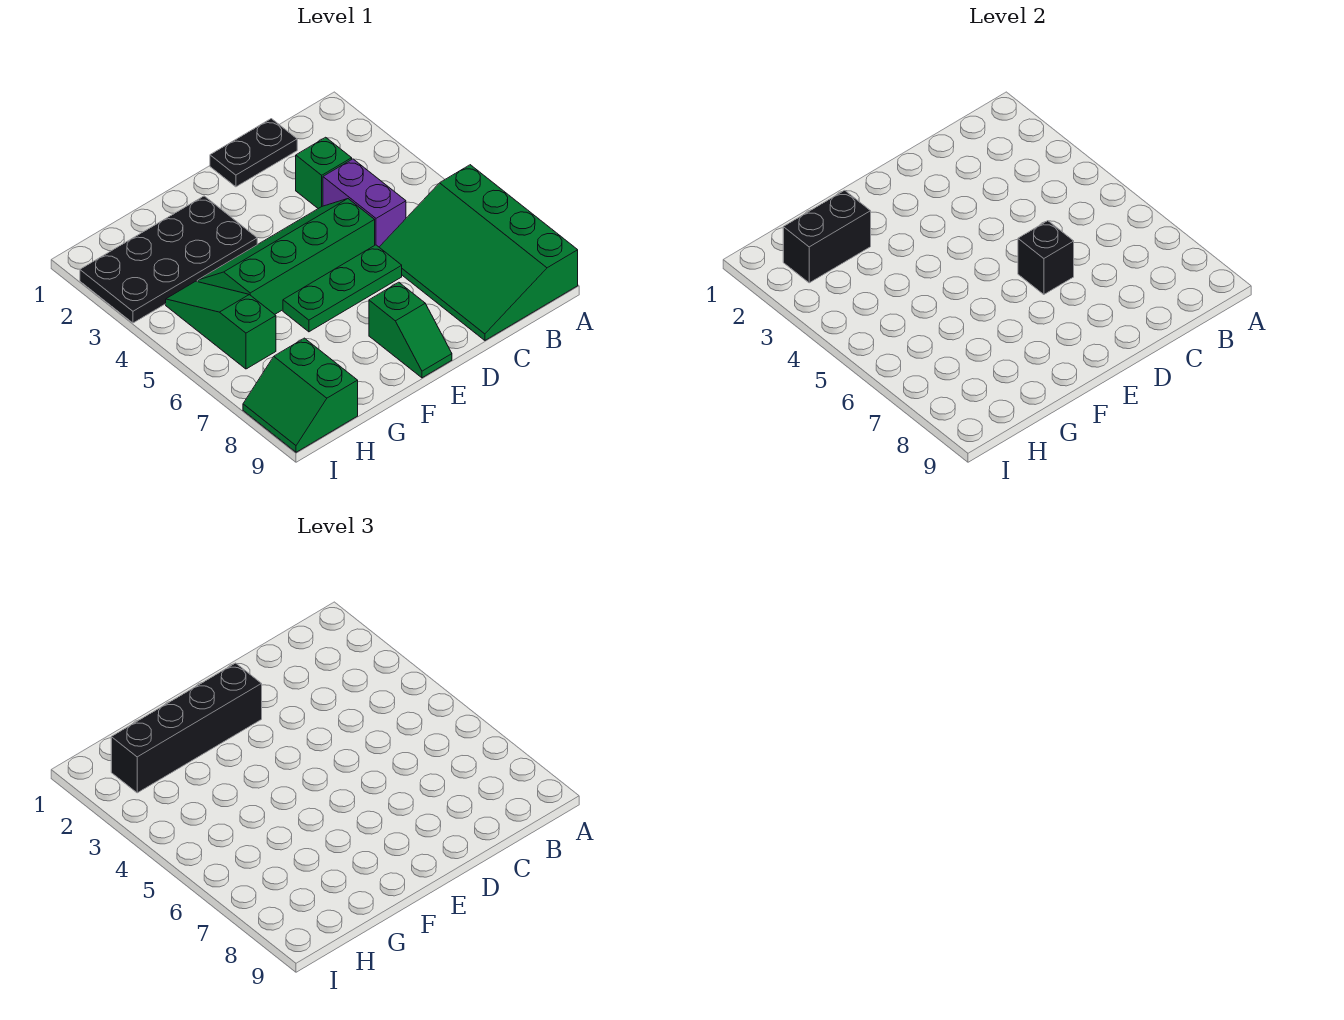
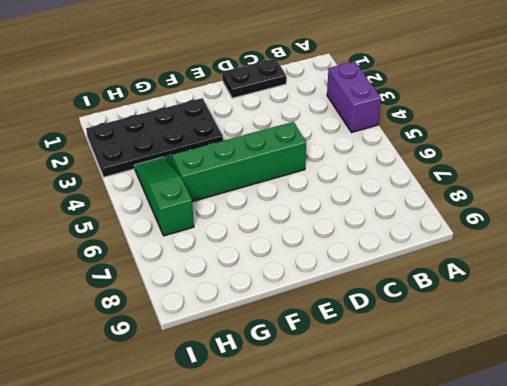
purple brick A3:A4 level 1 -> purple brick C4:C5 level 1
none -> green slope A6:C9 level 1 top A
none -> green brick C3 level 1
none -> green plate D6:F6 level 1

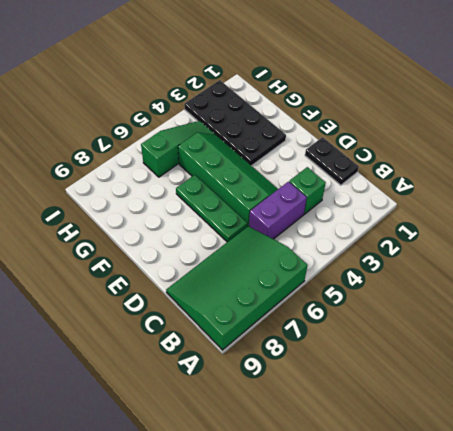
none -> green slope E8:E9 level 1 top 8
none -> green slope H8:I9 level 1 top H
none -> black brick D6 level 2

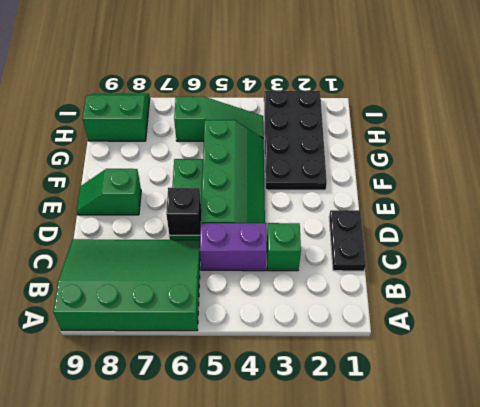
none -> black brick G2:H2 level 2
none -> black brick E2:H2 level 3

